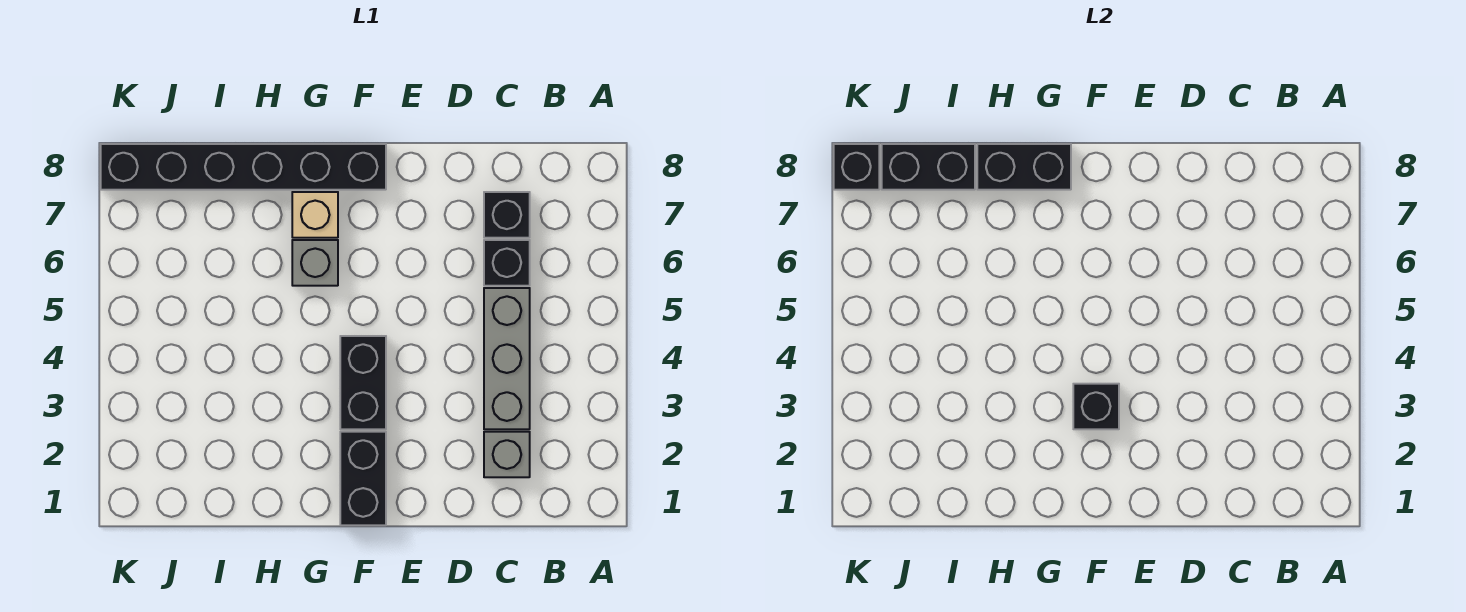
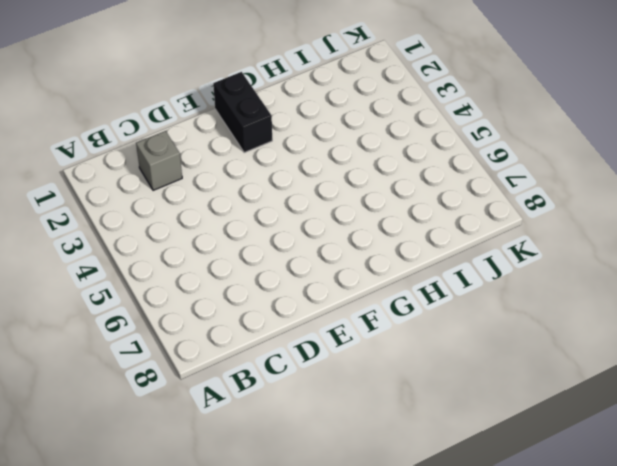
none -> grey brick C3:C5 level 1
none -> black brick C6 level 1
none -> black brick C7 level 1

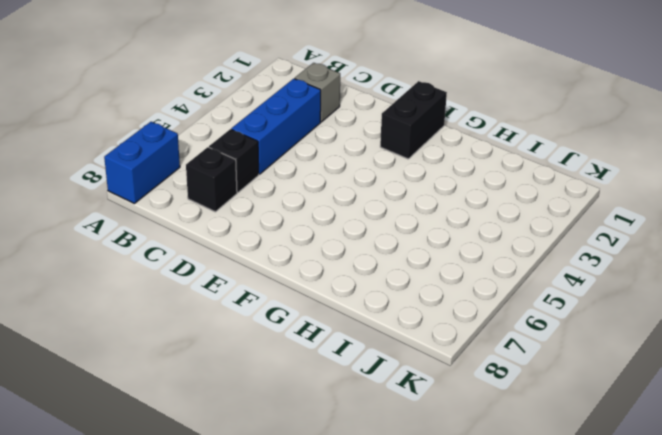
blue brick A7:A8 level 1 -> none
blue brick C3:C5 level 1 -> grey brick C3:C5 level 1
none -> black brick F3:F4 level 1
none -> black brick F8:K8 level 1
none -> grey brick G6 level 1

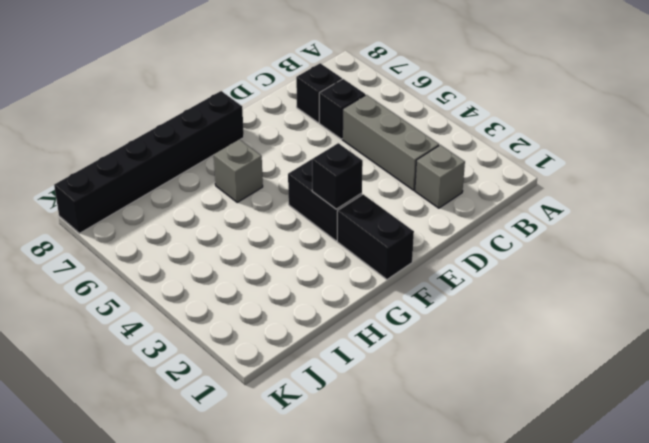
none -> tan brick G7 level 1
none -> black brick G8:H8 level 2
none -> black brick I8:J8 level 2

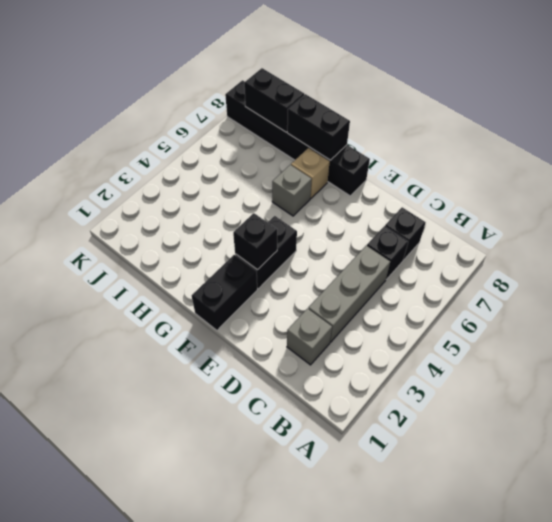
none -> black brick K8 level 2

